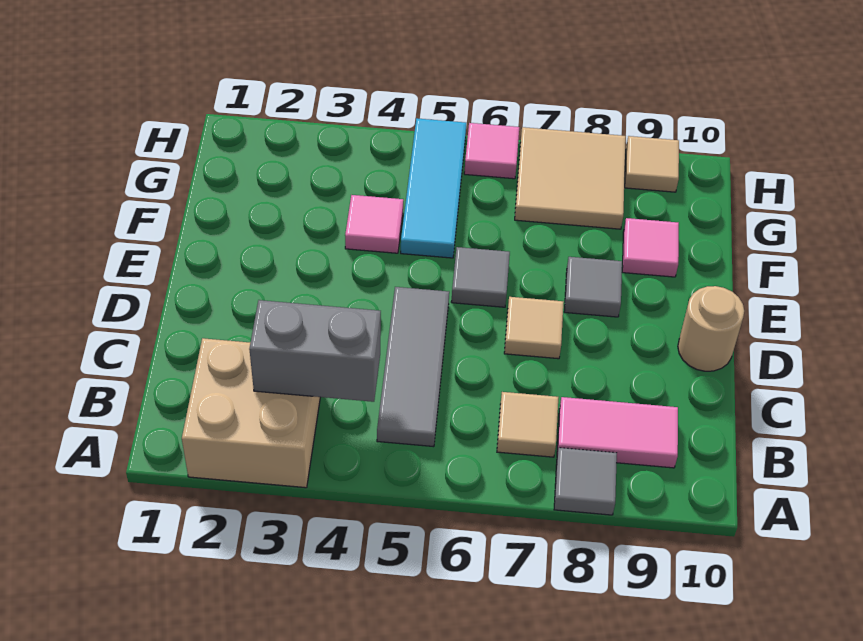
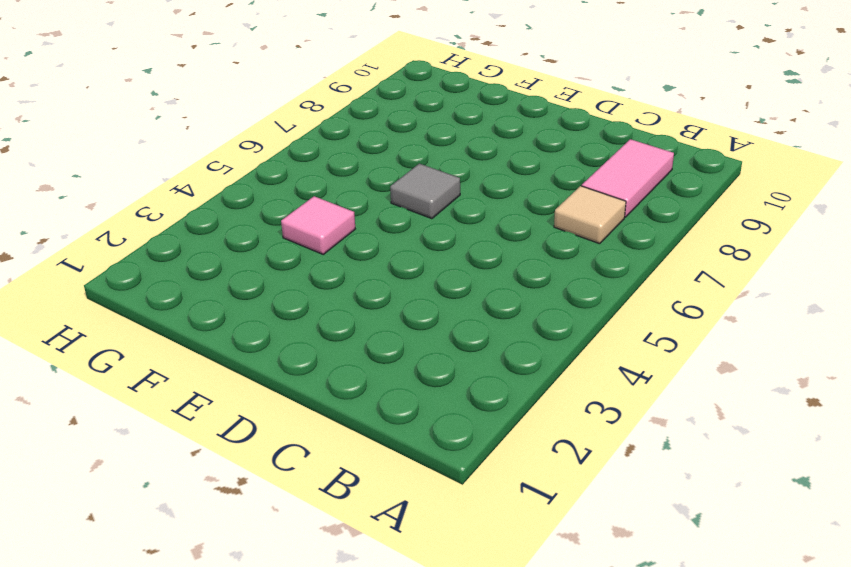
none -> tan brick A2:B3 level 1
none -> grey tile A8 level 1
none -> grey tile B5:D5 level 1

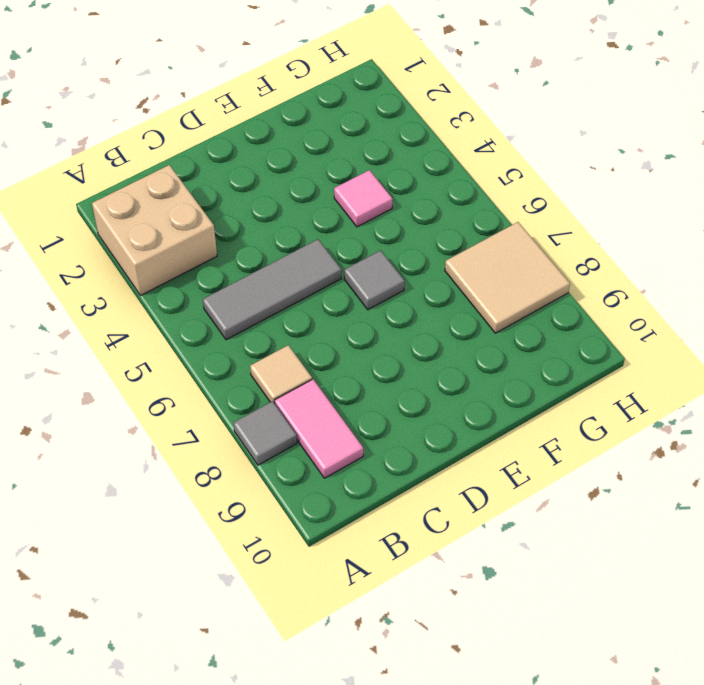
none -> tan tile D7 level 1
none -> tan round brick D10 level 1
none -> grey tile E8 level 1

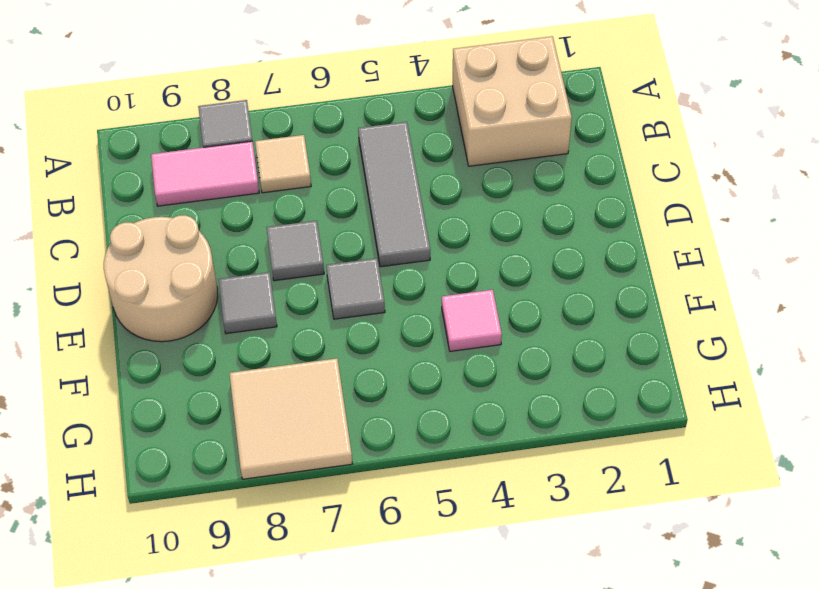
grey tile D7 level 1 -> tan tile D7 level 1
tan round brick D9:E10 level 1 -> tan round brick D10 level 1
none -> cyan tile F5:H5 level 1
none -> pink tile F9 level 1
none -> pink tile H6 level 1

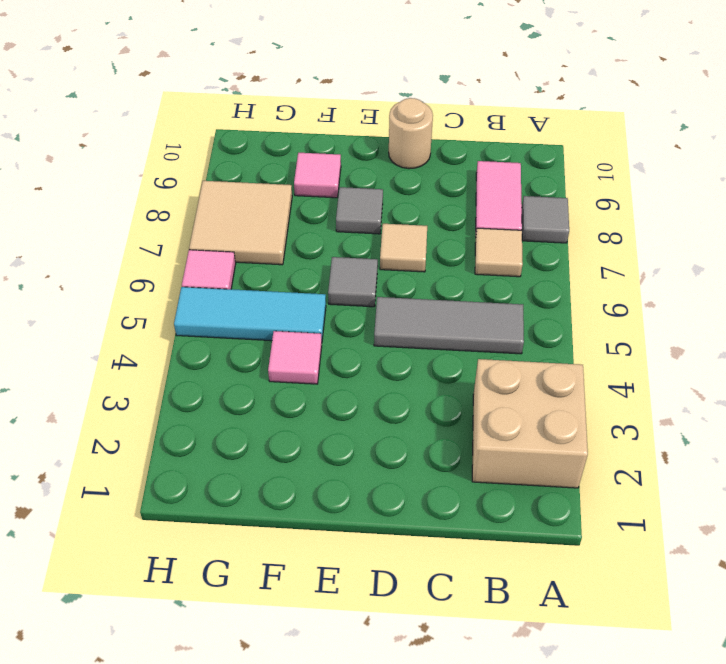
none -> tan tile H9 level 1
none -> grey brick B3:B4 level 2

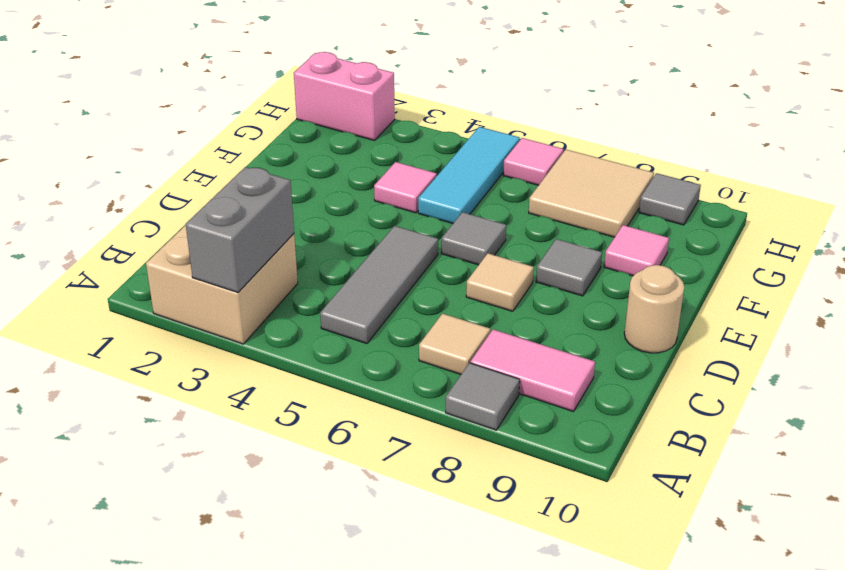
grey brick A3:B3 level 2 -> grey brick B3:B4 level 2
pink brick H1:H2 level 1 -> none
grey tile H9 level 1 -> tan tile H9 level 1

